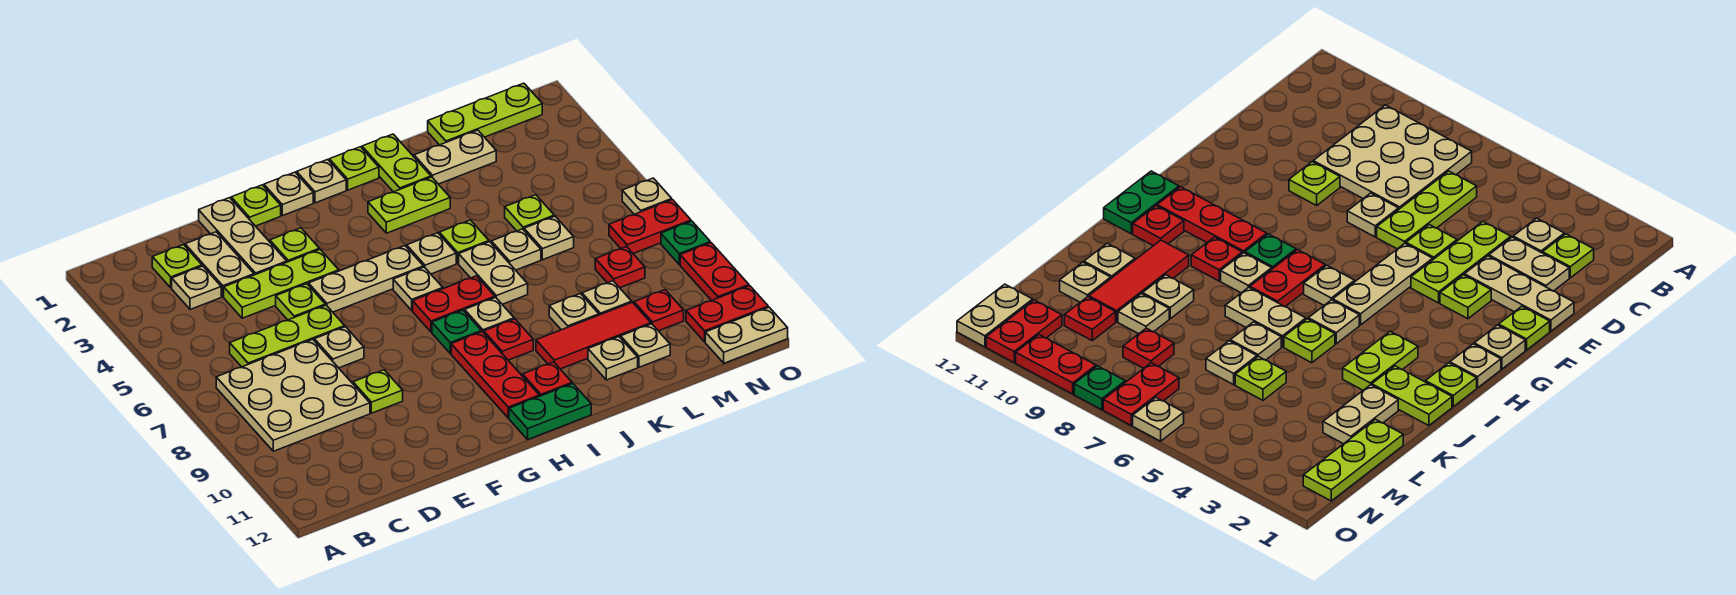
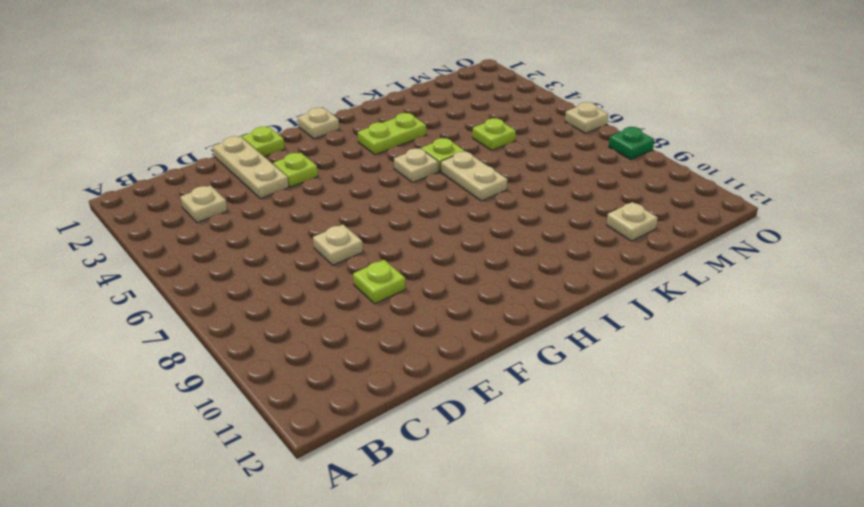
none -> tan plate B7:D9 level 1
none -> lime plate C2 level 1
none -> lime plate C6:E6 level 1
none -> tan plate D2:D3 level 1

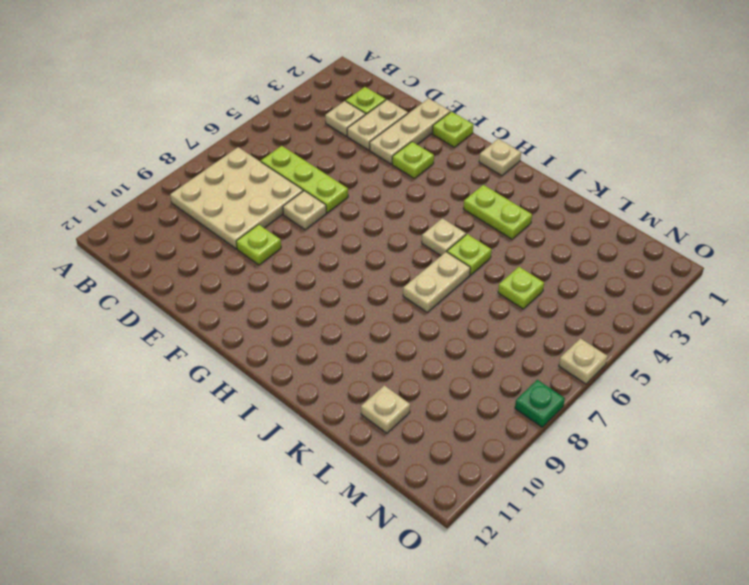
none -> lime plate D4:F4 level 1
none -> lime plate E5 level 1
none -> tan plate F5:H5 level 1
none -> tan plate G1 level 1

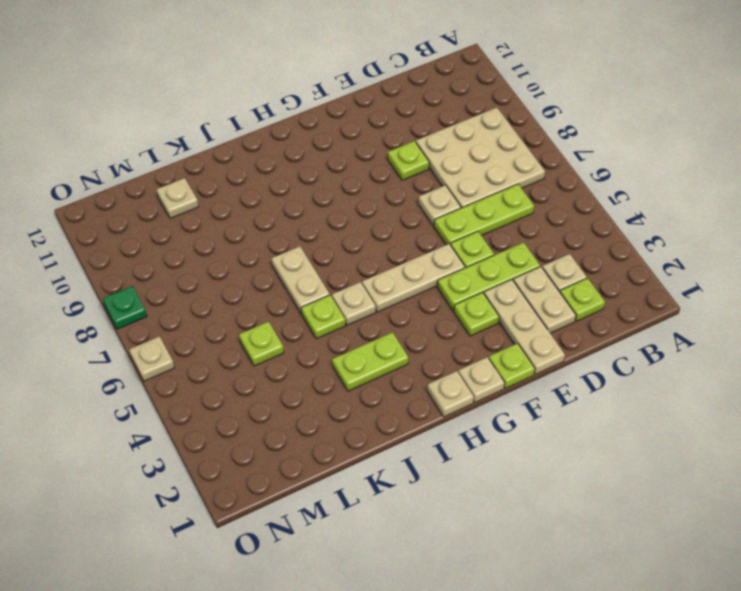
none -> tan plate H6 level 1
none -> red plate H7:I7 level 1
none -> green plate H8 level 1
none -> red plate H9:H11 level 1

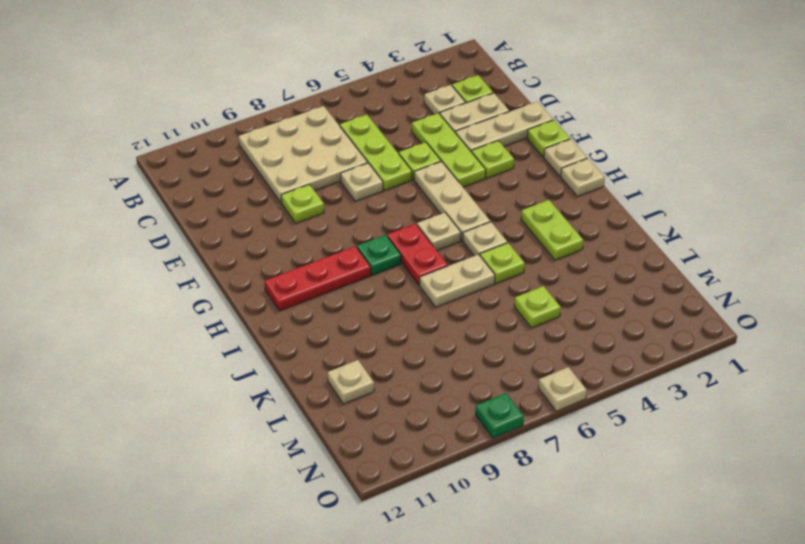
none -> green plate H12:I12 level 1
none -> lime plate I1 level 1
none -> tan plate I8 level 1
none -> red plate I9 level 1

